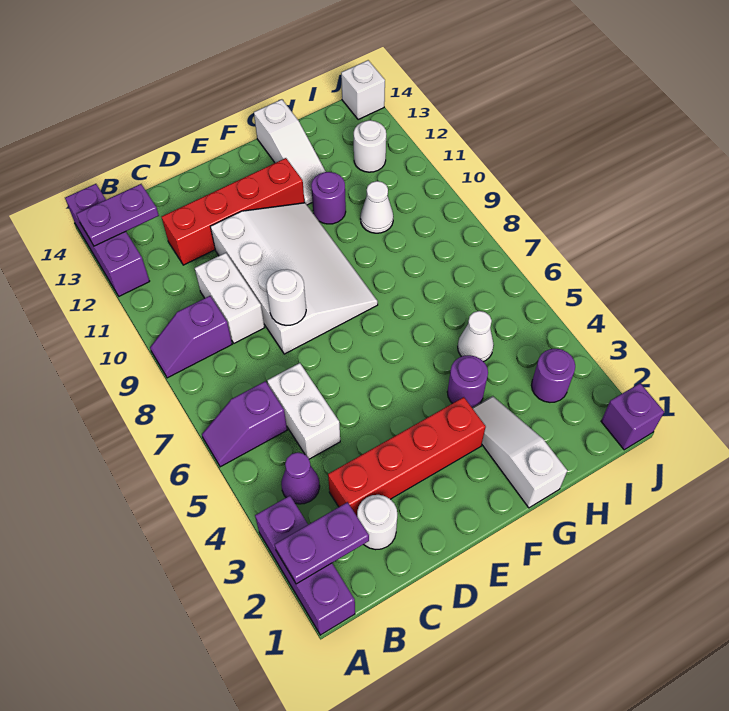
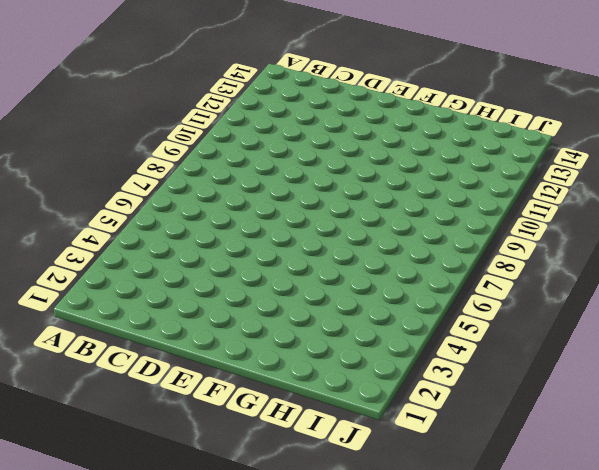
none -> purple brick A1:A3 level 1
none -> purple slope A6:B6 level 1 top B
none -> purple slope A9:B9 level 1 top B

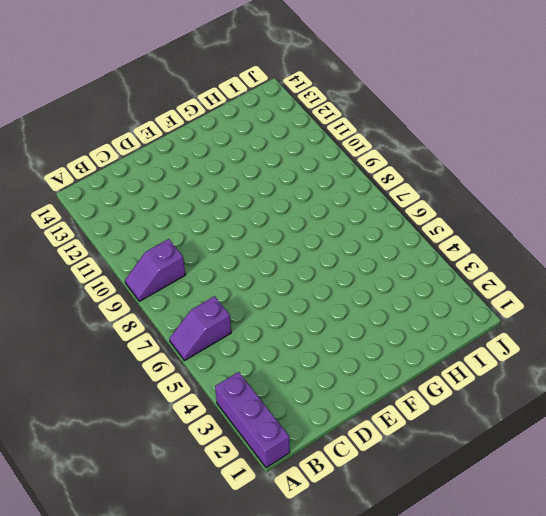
none -> purple brick A12:A14 level 1
none -> purple cone B4 level 1
none -> white round brick C2 level 1

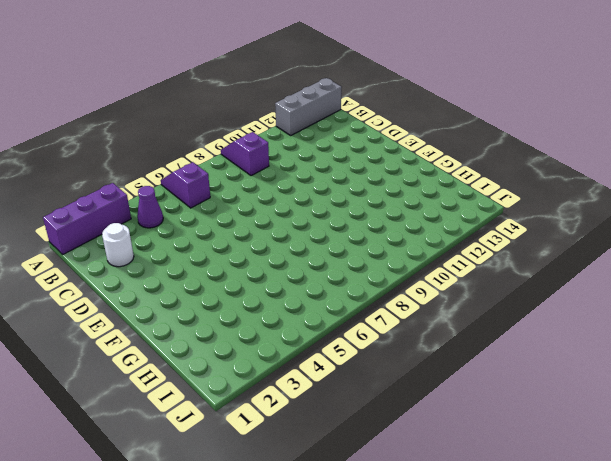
grey brick A12:A14 level 1 -> purple brick A12:A14 level 1
none -> red brick C3:F3 level 1
none -> white brick C5:C6 level 1
none -> white brick C9:C10 level 1

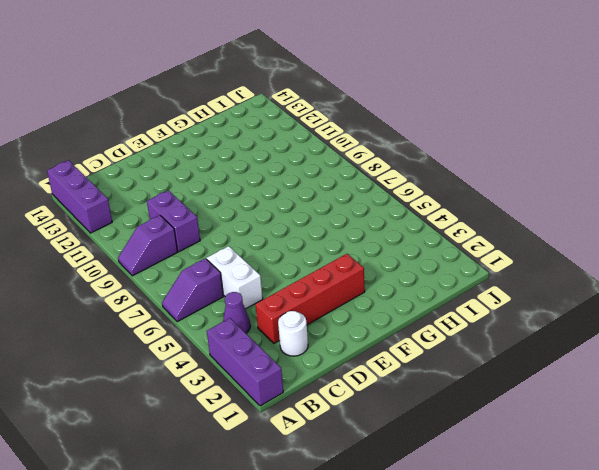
purple brick C9:C10 level 1 -> white brick C9:C10 level 1
none -> red brick C12:F12 level 1
none -> white slope D8:F11 level 1 top D
none -> white slope G1:G3 level 1 top 1

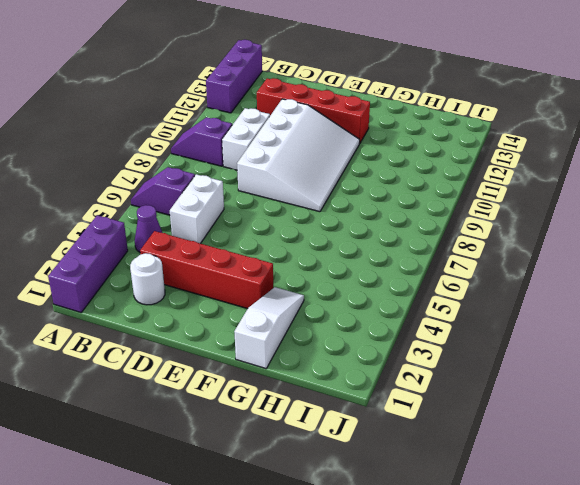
none -> purple round brick G4 level 1
none -> purple round brick G11 level 1
none -> white slope G12:G14 level 1 top 14

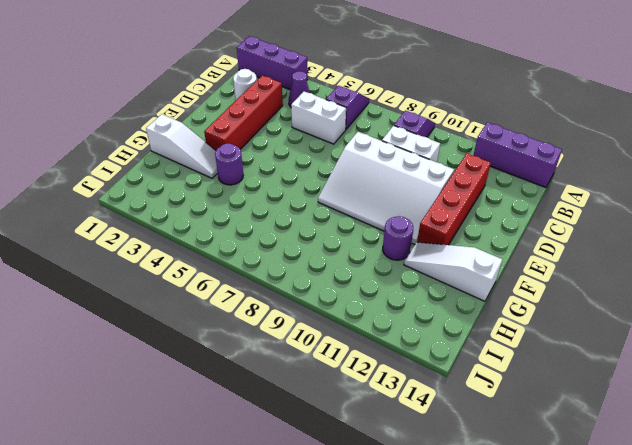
none -> white cone H5 level 1
none -> white cone H10 level 1
none -> purple round brick I3 level 1

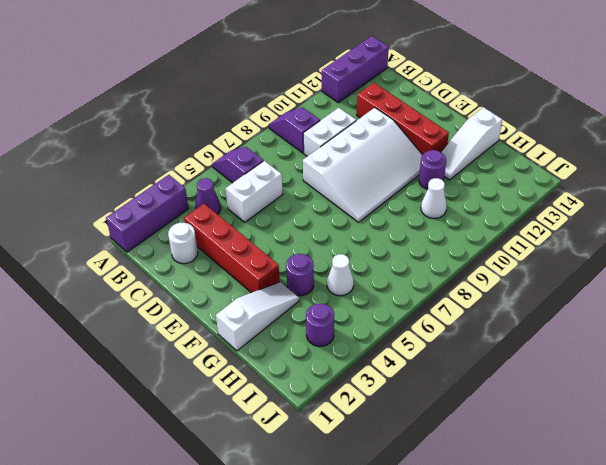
none -> white round brick I12 level 1
none -> purple brick J1 level 1
none -> white brick J14 level 1

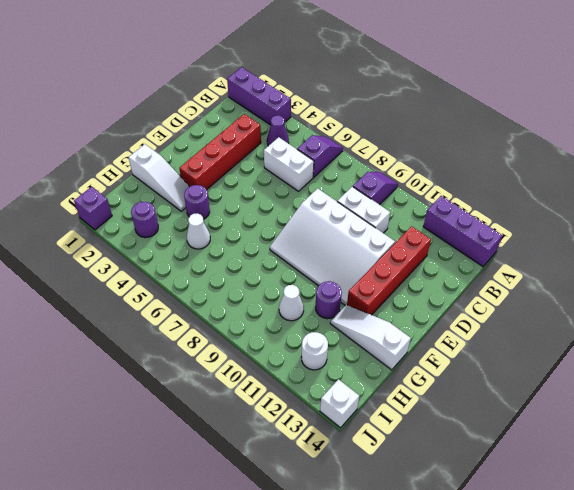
none -> white round brick C2 level 1
none -> purple plate A2:B2 level 2
none -> purple plate A13:B13 level 2

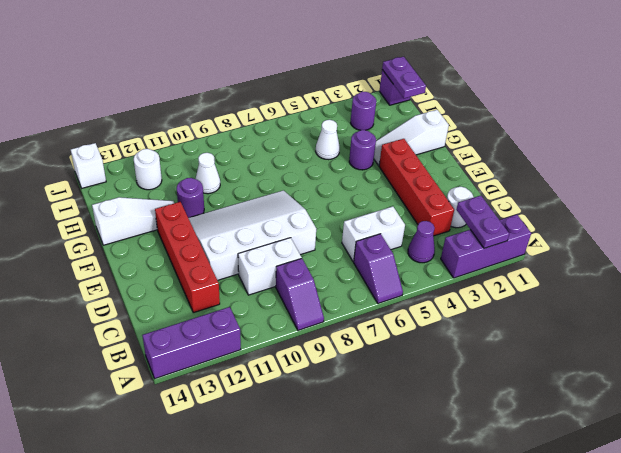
purple plate I1:J1 level 2 -> purple plate A13:B13 level 2
none -> white round brick D8 level 2

